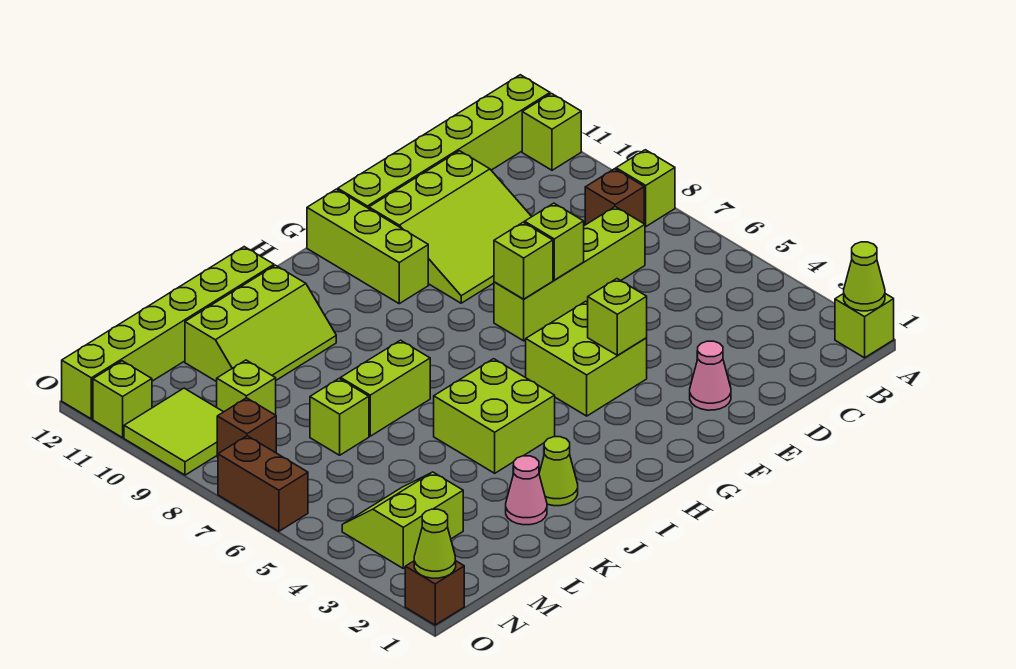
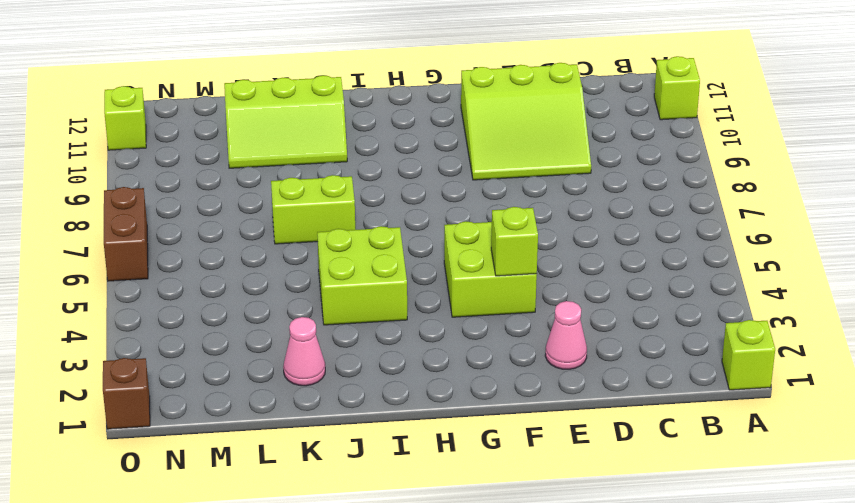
none -> lime brick A8 level 1
none -> lime brick A12:F12 level 1
none -> brown brick B8 level 1

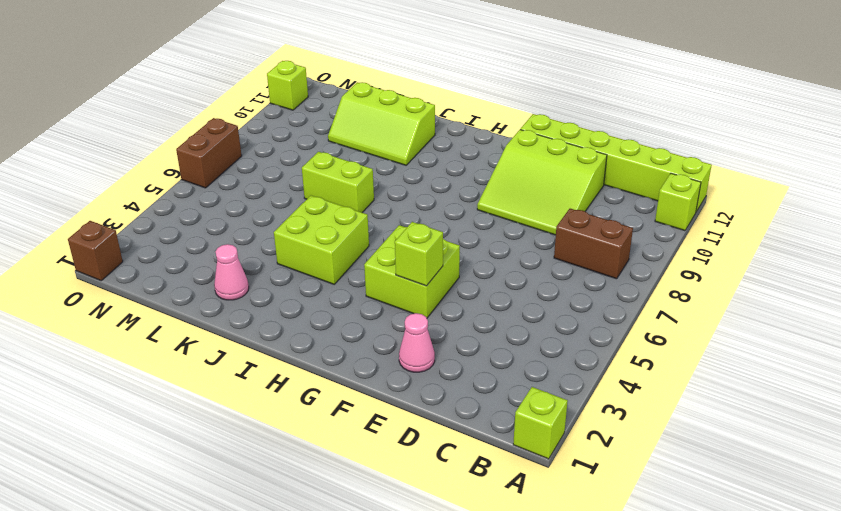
brown brick B8:C8 level 1 -> brown brick B8 level 1
none -> lime brick A8 level 1
none -> lime brick C7:F7 level 1
none -> lime brick G10:G12 level 1

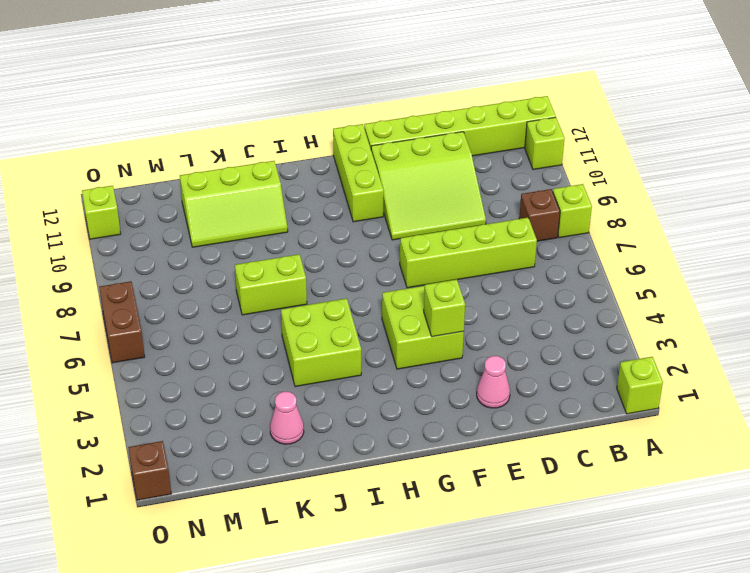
none -> lime cone J2 level 1
none -> lime brick J12:O12 level 1
none -> lime brick L7 level 1

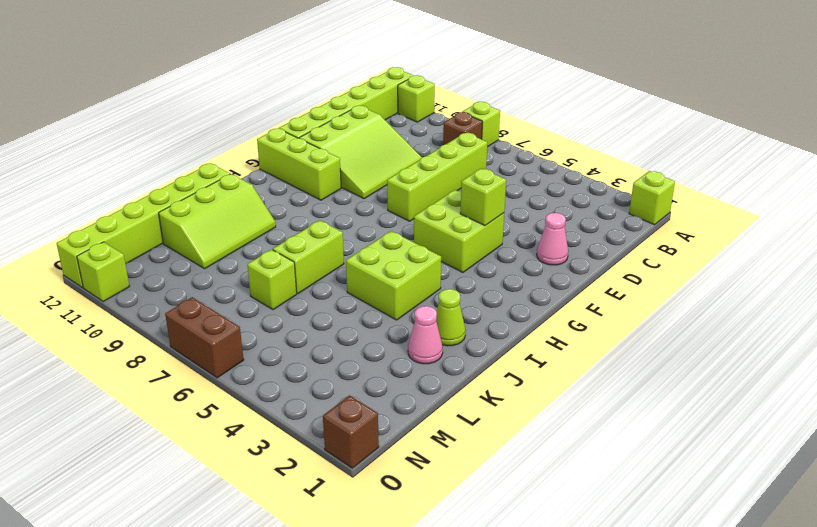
none -> lime slope M3:N4 level 1 top 3
none -> lime brick M9 level 1
none -> brown brick N8 level 1

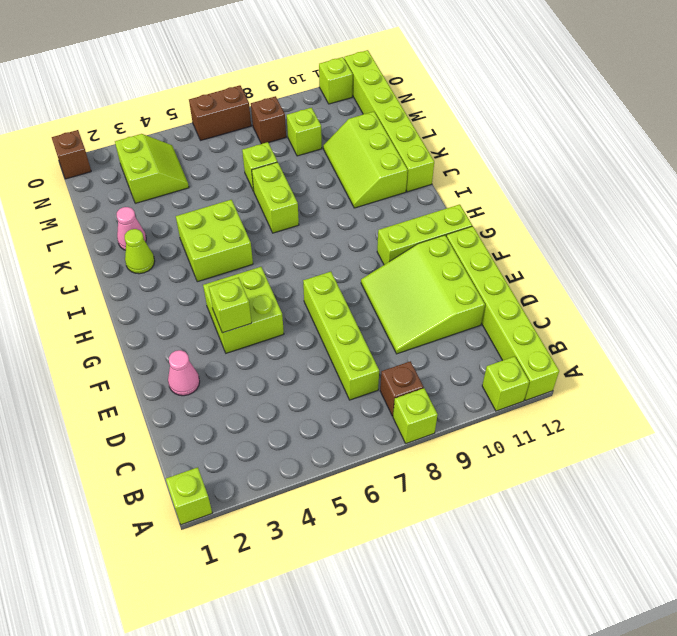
none -> lime tile N9:O10 level 1
none -> lime cone A1 level 2
none -> lime brick E7 level 2

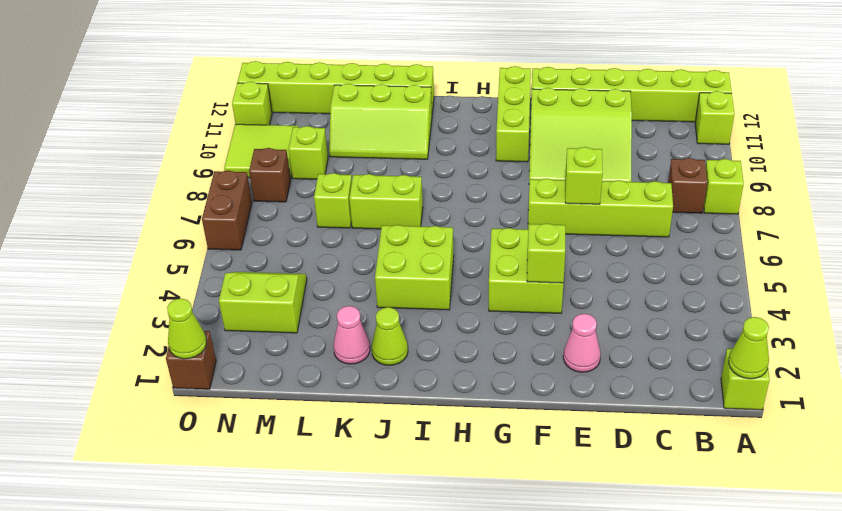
none -> lime brick F7 level 2

